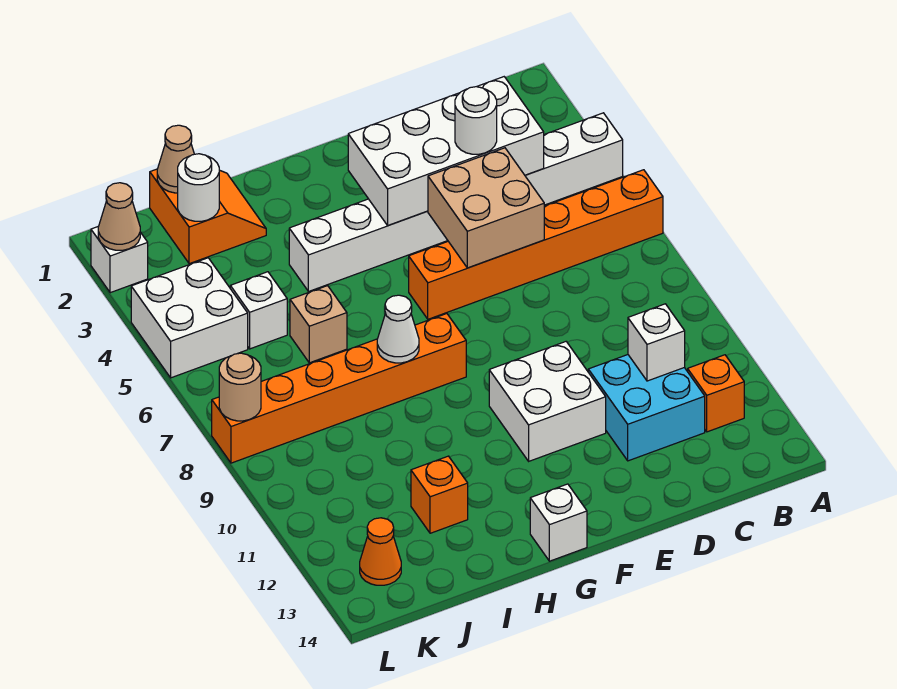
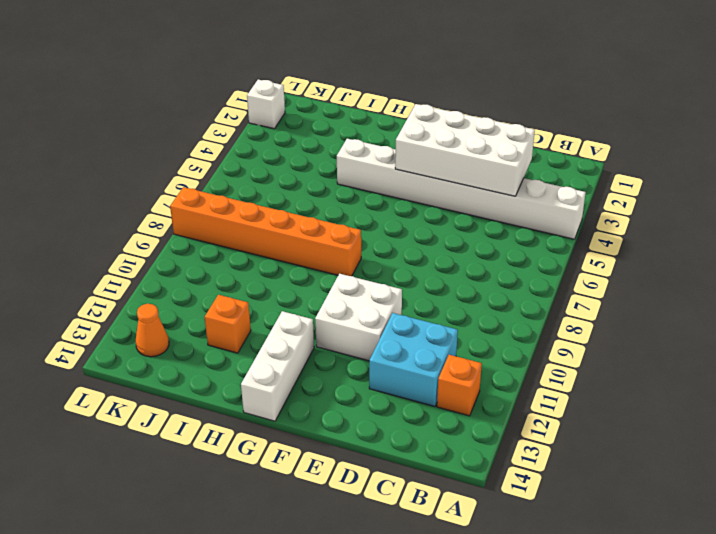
white brick G12:G14 level 1 -> white brick G14 level 1
none -> orange brick A6:F6 level 1
none -> orange slope I1:J2 level 1 top J
none -> tan brick I6 level 1

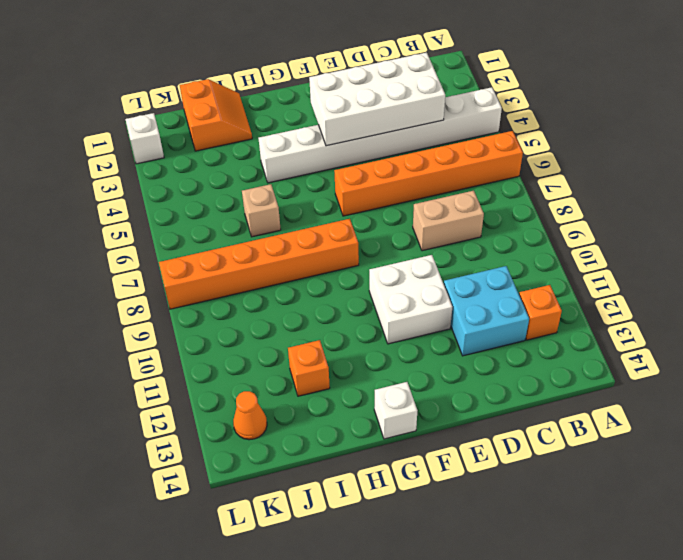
tan brick C8:D8 level 1 -> none
none -> white brick J5 level 1
none -> white brick K4:L5 level 1
none -> white brick C11 level 2

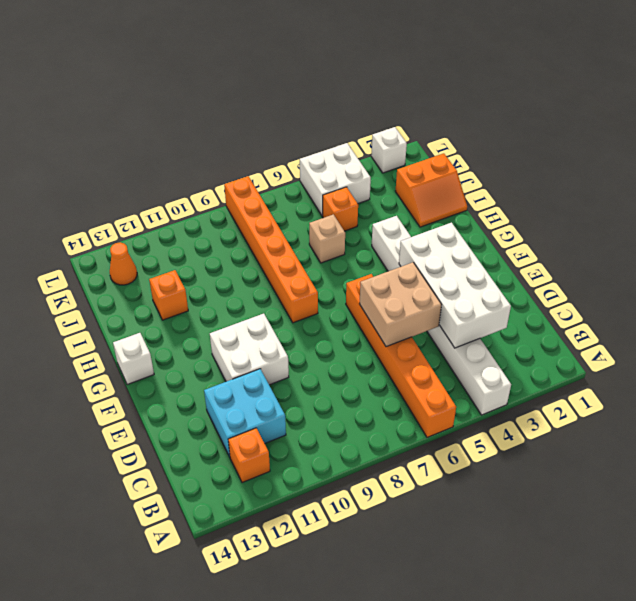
orange brick J5 level 1 -> white brick J5 level 1
none -> white brick C11 level 2
none -> white cone H8 level 2
none -> tan cone J1 level 2

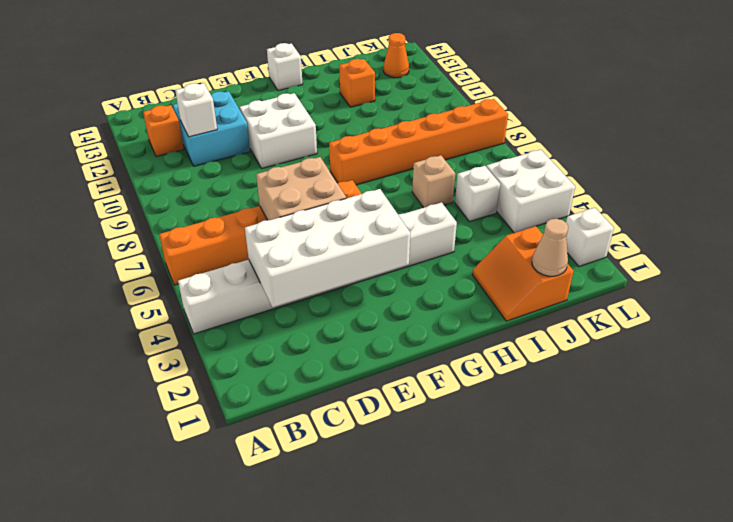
none -> white cone H8 level 2
none -> white round brick J2 level 2
none -> tan cone L2 level 2

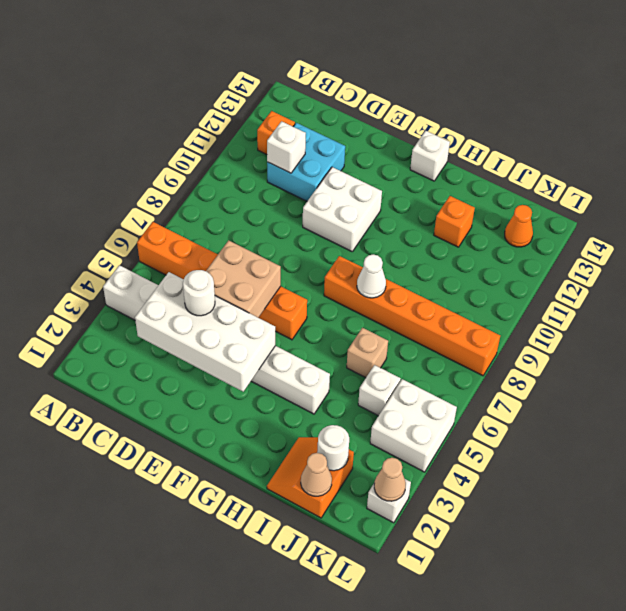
none -> tan round brick L8 level 2

